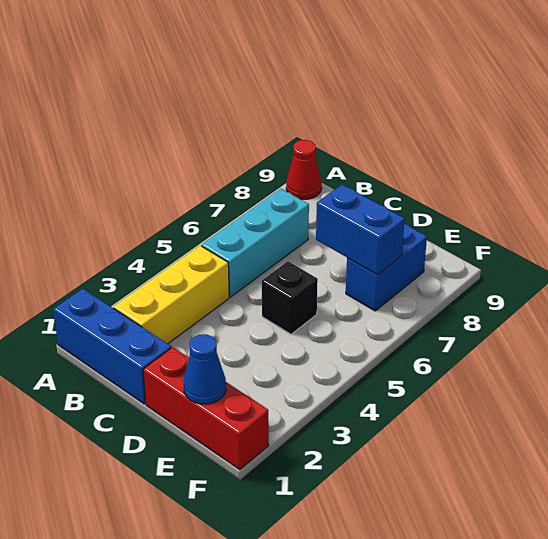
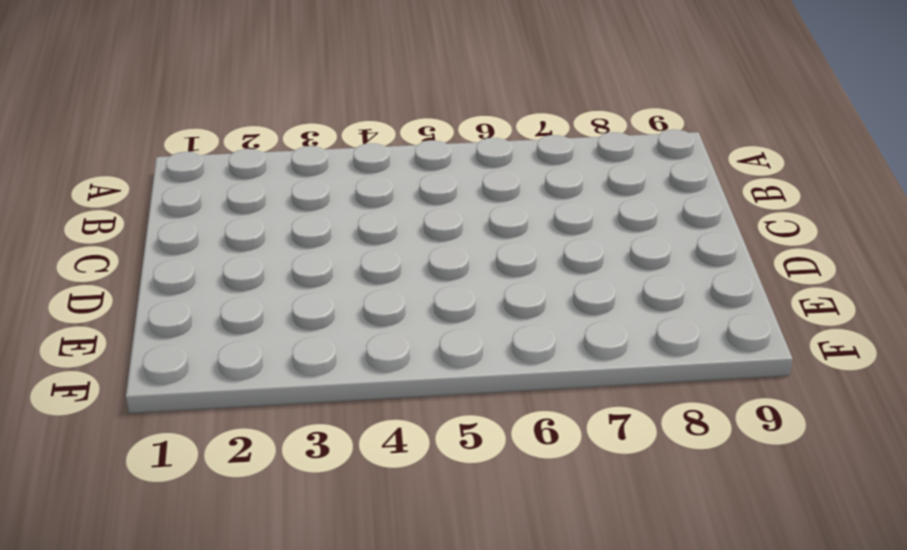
none -> blue brick A1:C1 level 1
none -> red cone A9 level 1

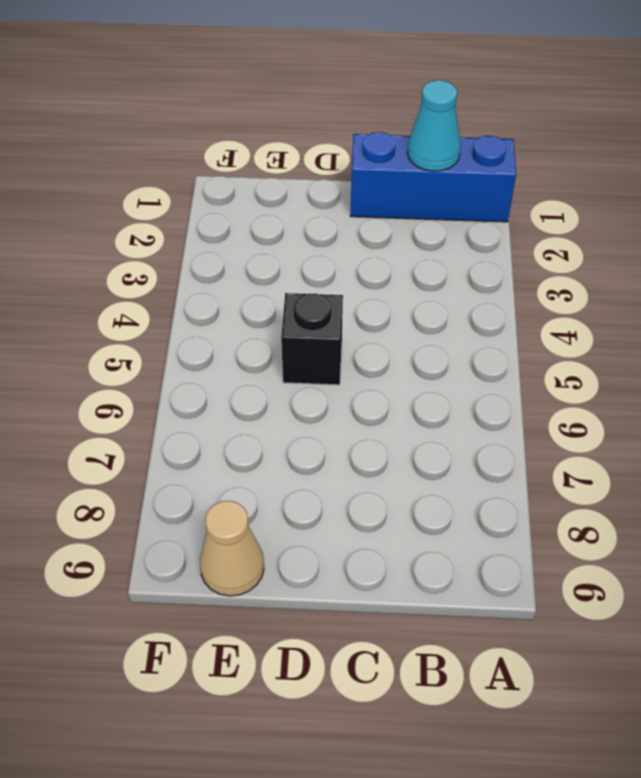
cyan cone B1 level 2 -> none
tan cone E9 level 1 -> none
none -> red cone A9 level 1
none -> yellow brick B2:B4 level 1

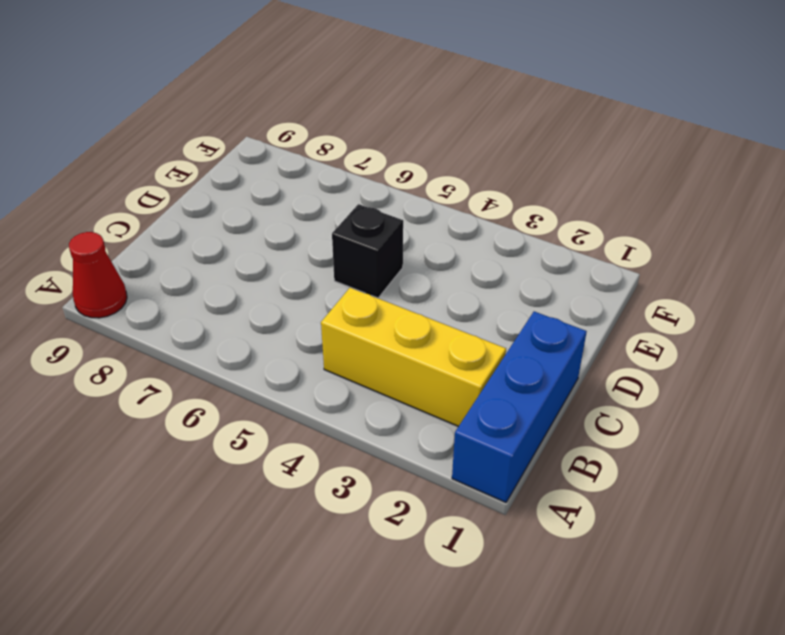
none -> cyan brick B5:B7 level 1
none -> red brick D1:F1 level 1

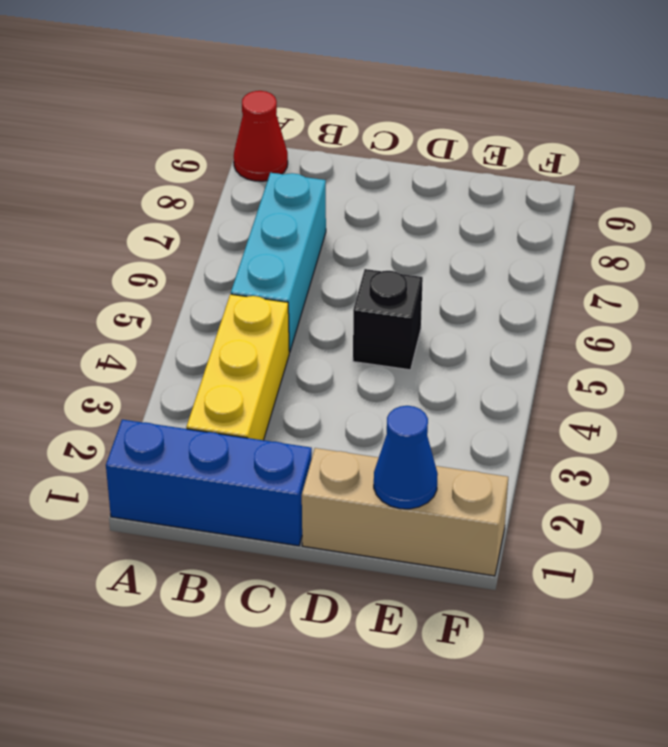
tan brick D1:F1 level 1 -> red brick D1:F1 level 1
none -> blue brick E7:E8 level 1
none -> blue brick D7:E7 level 2

